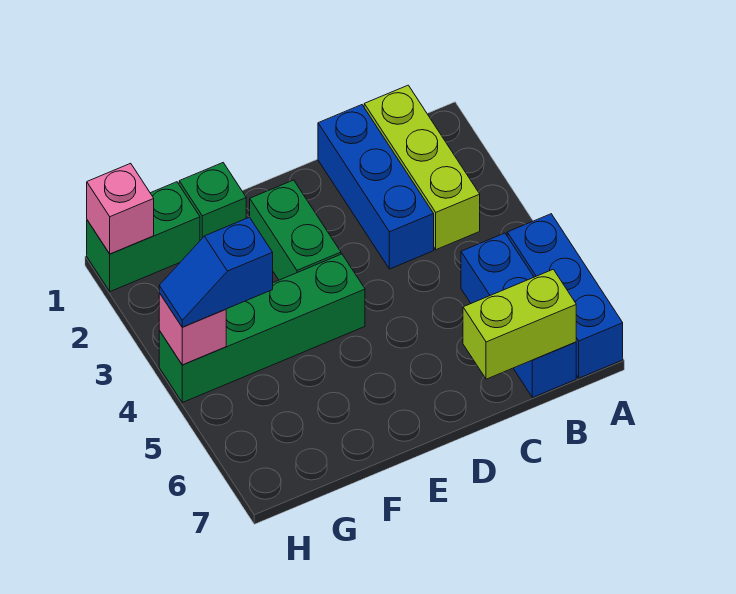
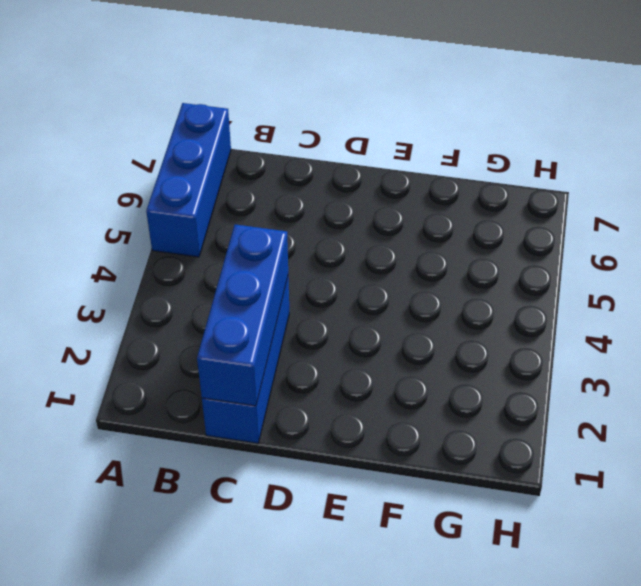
blue brick C1:C3 level 2 -> blue brick B5:B7 level 1
none -> lime brick B1:B3 level 1
none -> green brick E2:E3 level 1
none -> green brick E4:H4 level 1

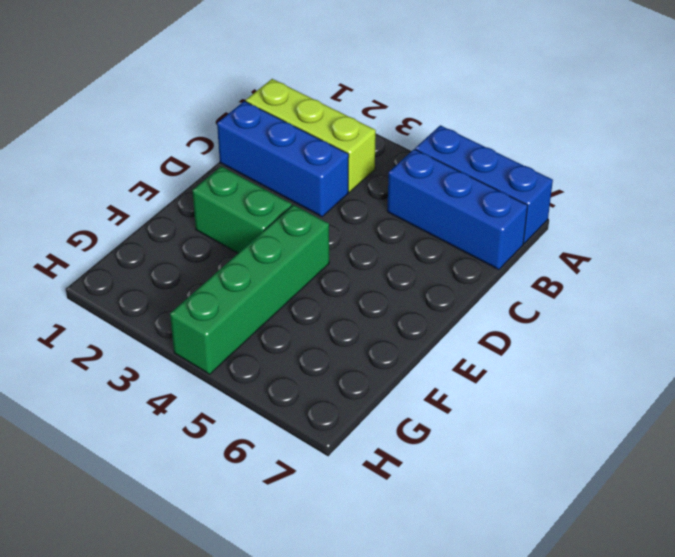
none -> green brick F1 level 1
none -> green brick G1:H1 level 1
none -> lime brick B7:C7 level 2

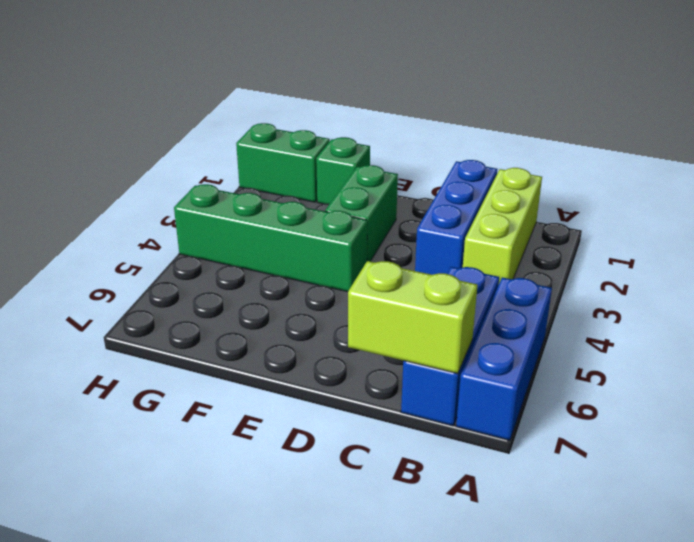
none -> pink brick H1 level 2
none -> pink brick H4 level 2
none -> blue slope G4:H4 level 3 top G

